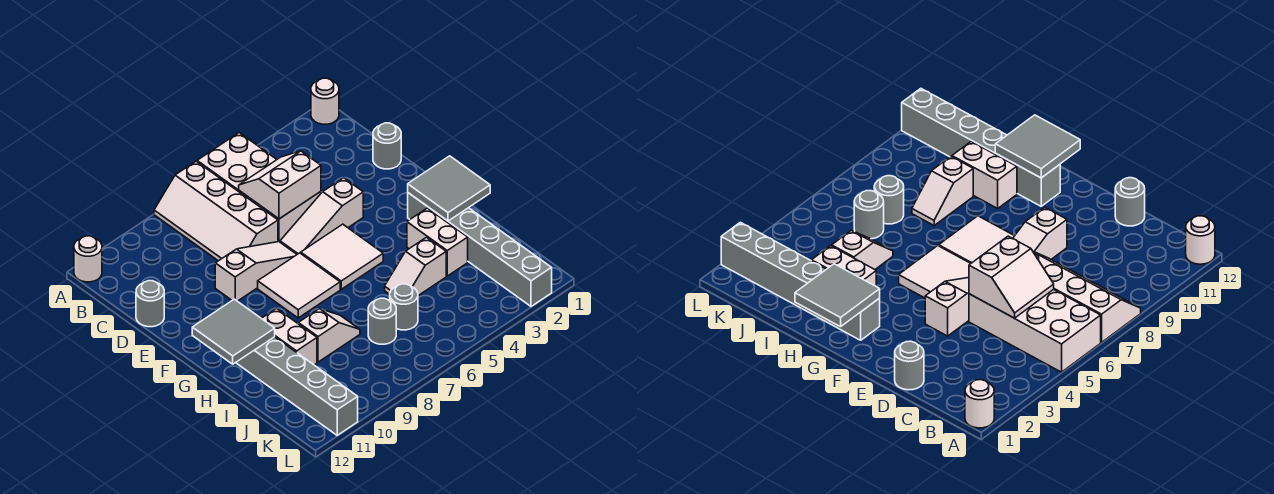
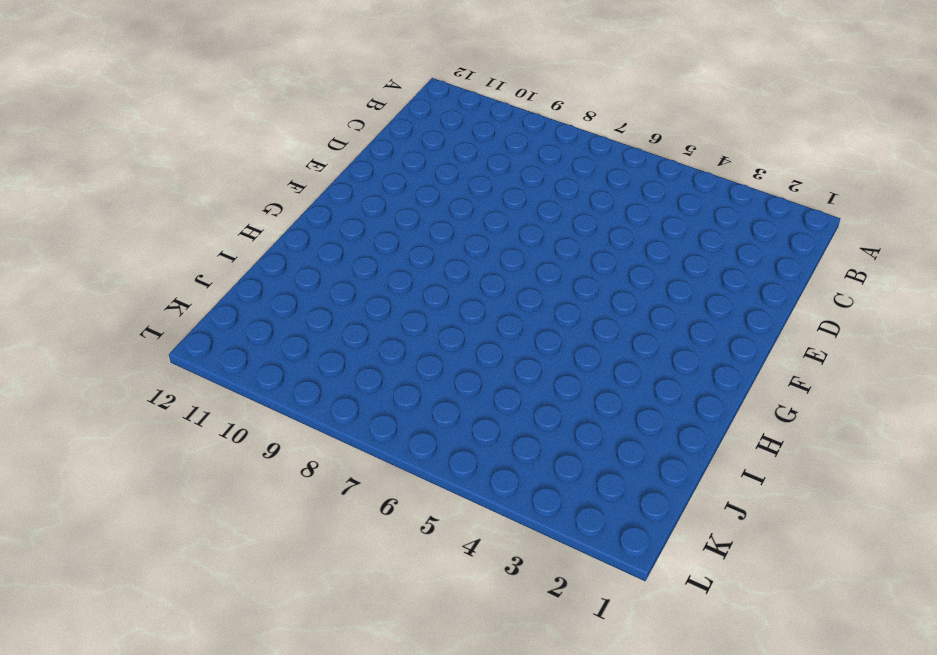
none -> white round brick A1 level 1
none -> white brick A5:D6 level 1
none -> white slope A7:D8 level 1 top 7

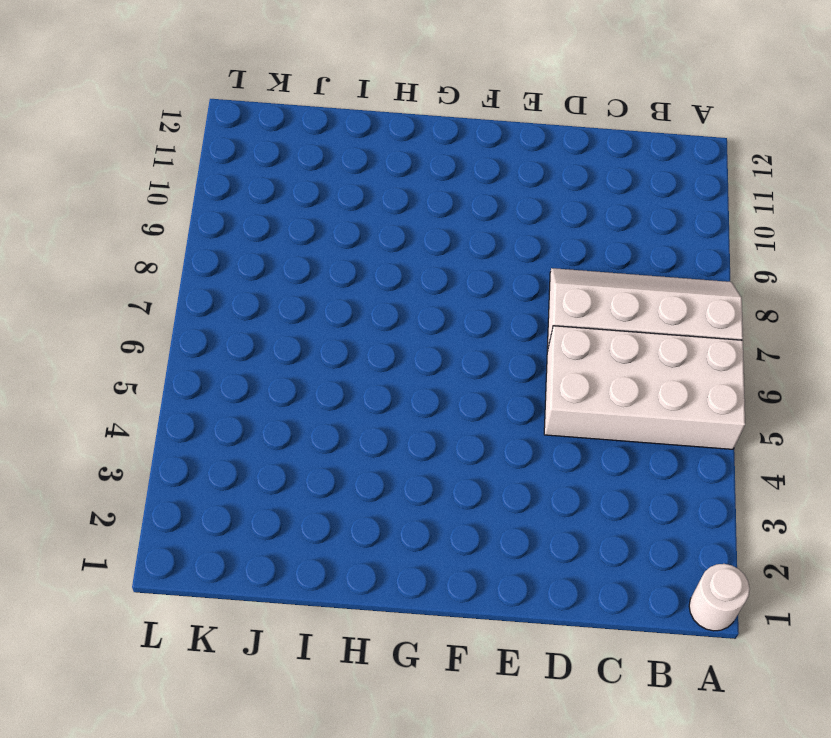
none -> white round brick A12 level 1
none -> grey round brick D1 level 1
none -> grey round brick D12 level 1

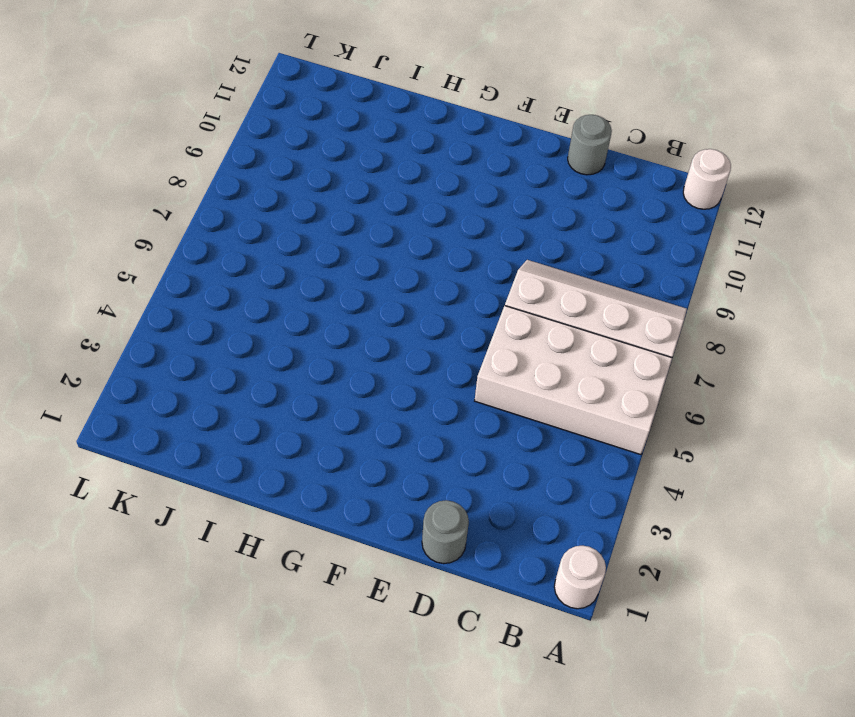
none -> white slope E4:E6 level 1 top 4
none -> white slope E7:E9 level 1 top 9
none -> white tile F5:G6 level 1

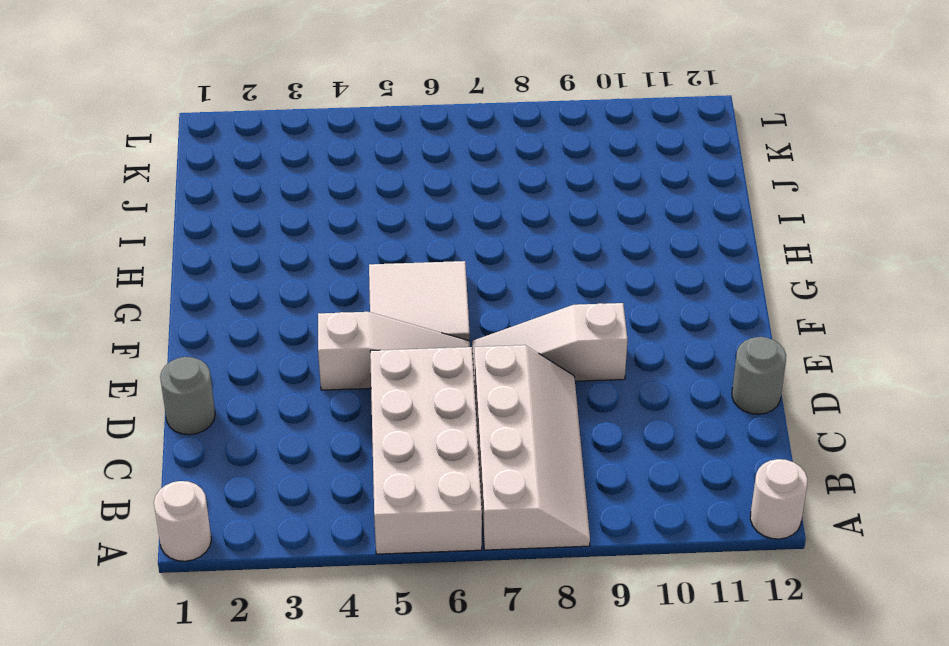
none -> white tile F7:G8 level 1
none -> grey brick G2:L2 level 1
none -> grey brick G11:L11 level 1

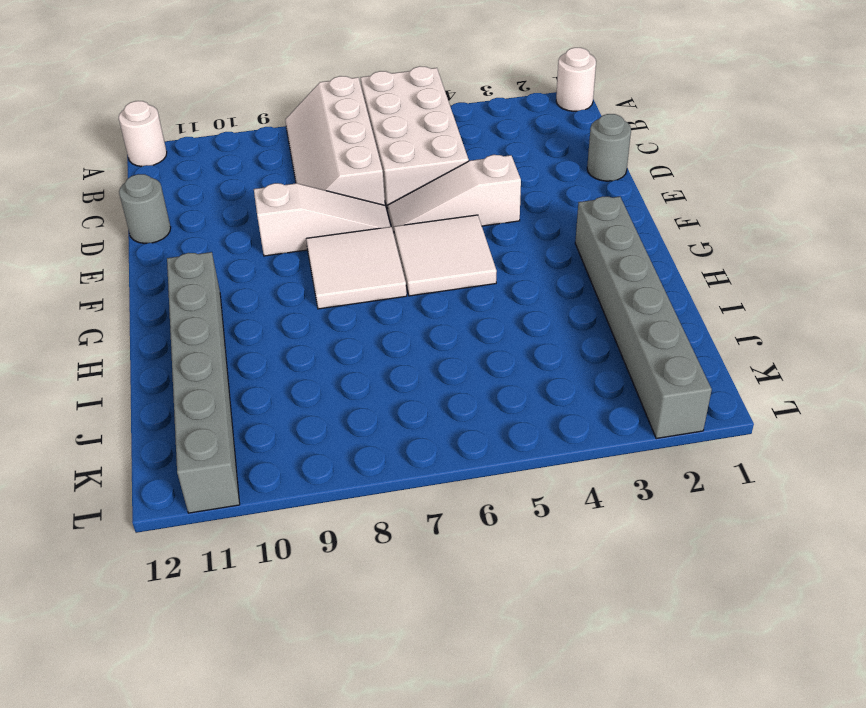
none -> white brick H3:I3 level 1
none -> white brick H10:I10 level 1
none -> white slope I4:I5 level 1 top 4

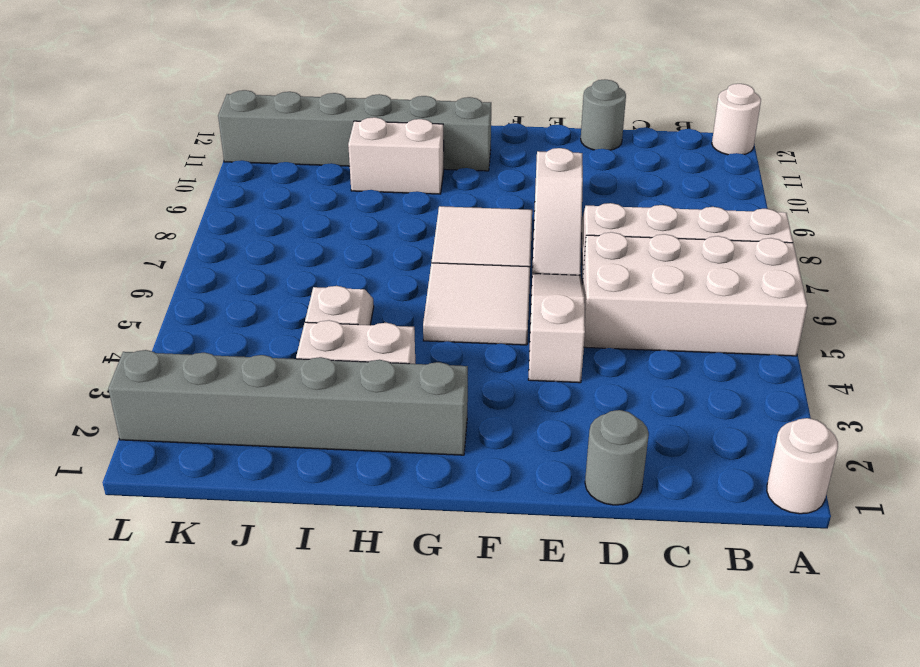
none -> white slope I8:I9 level 1 top 9
none -> grey round brick J6 level 1
none -> grey round brick J7 level 1

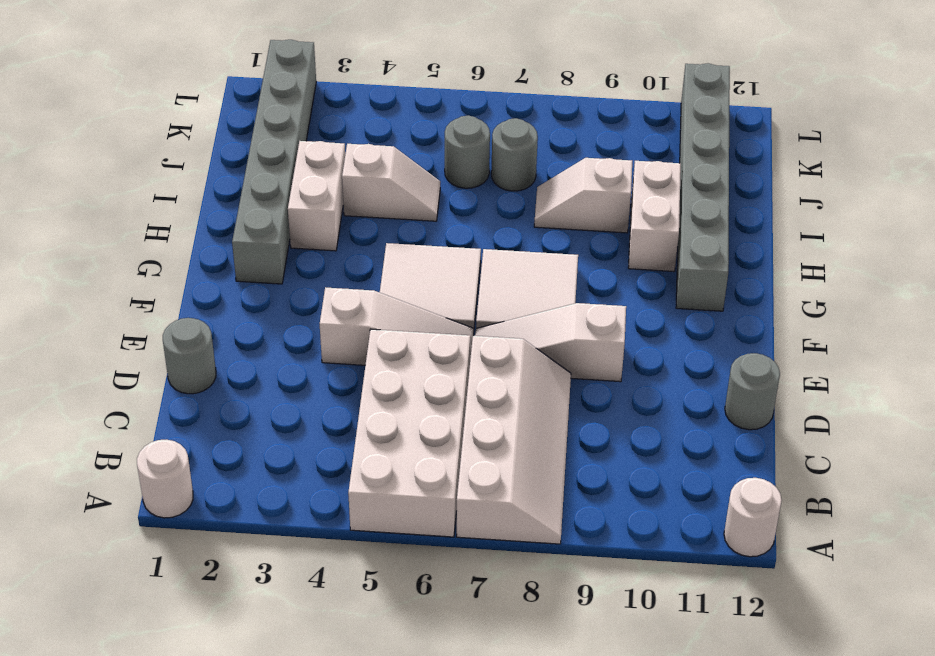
none -> white slope C5:D6 level 2 top D
none -> grey tile G1:H2 level 2
none -> grey tile G11:H12 level 2

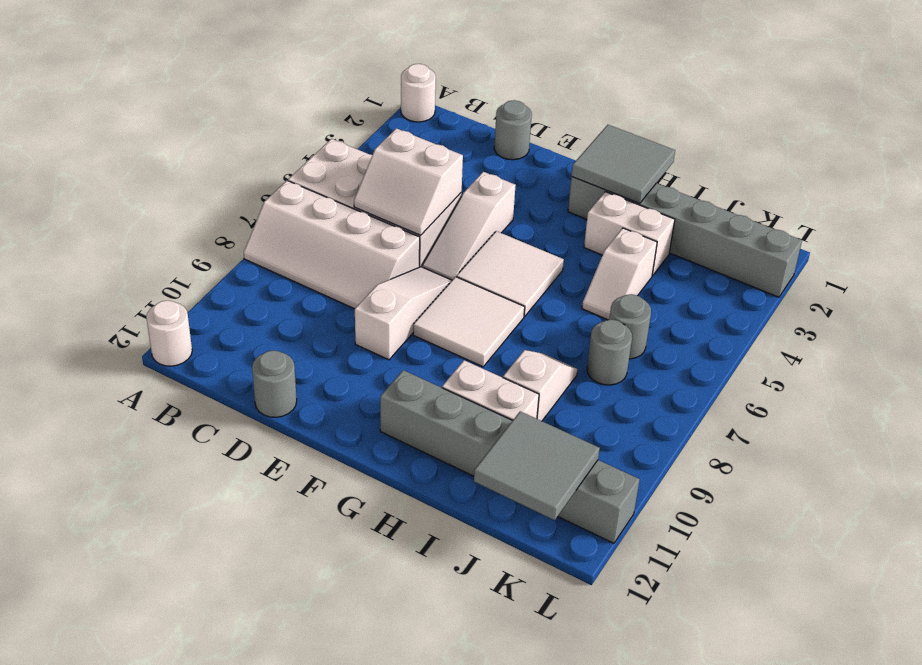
white slope C5:D6 level 2 top 5 -> white slope C5:D6 level 2 top D
grey tile J11:K12 level 2 -> grey tile G11:H12 level 2

